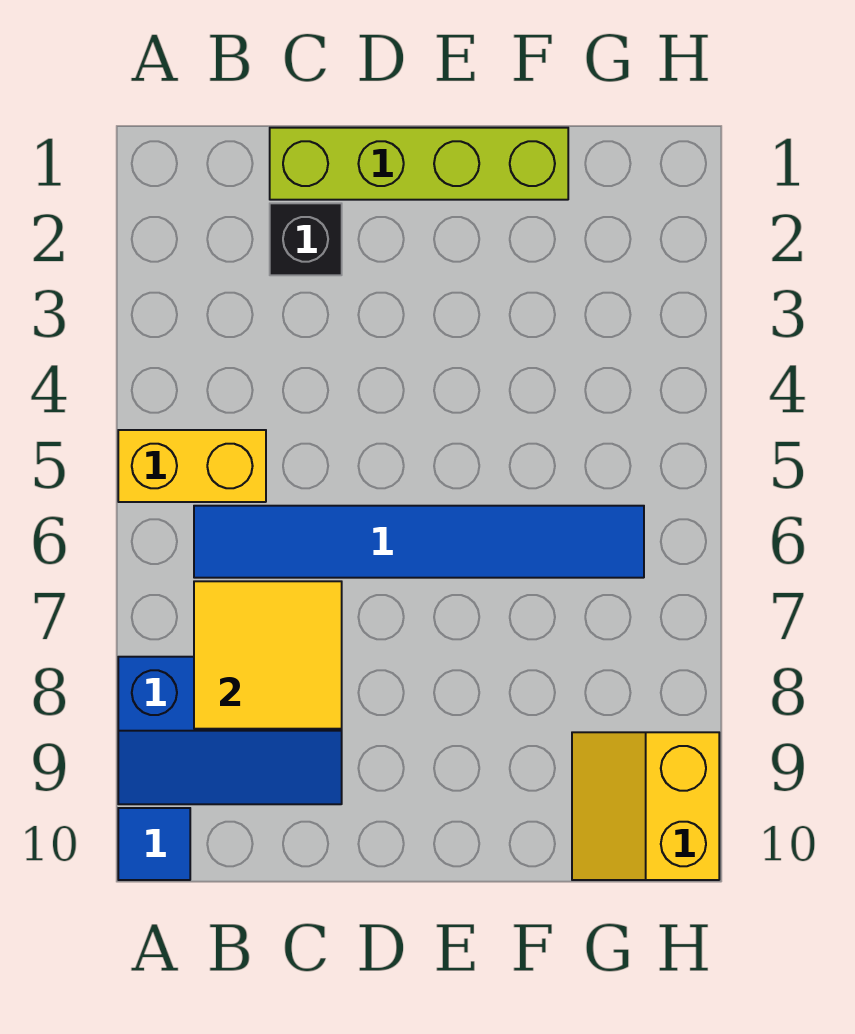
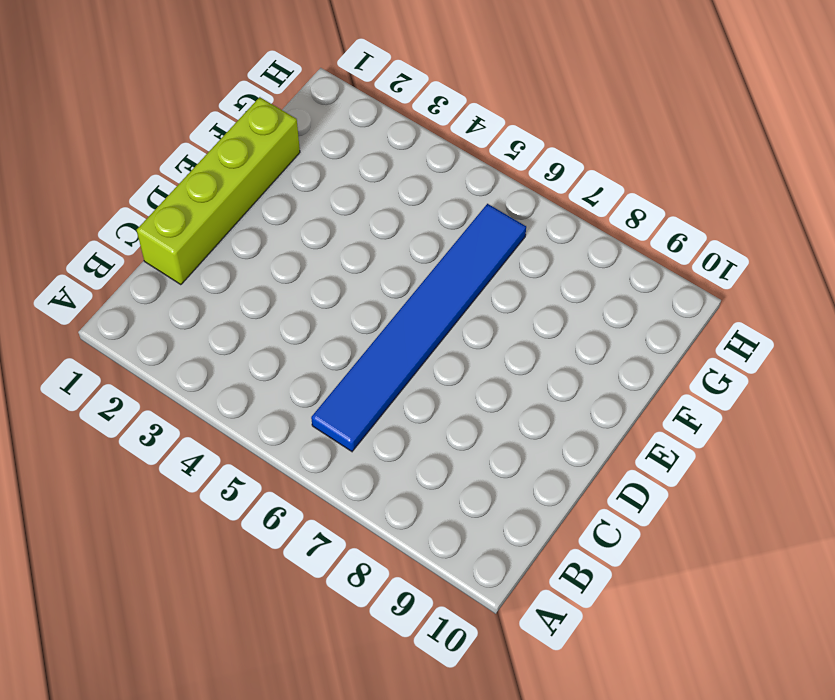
none -> yellow brick A5:B5 level 1
none -> blue slope A8:C9 level 1 top 8

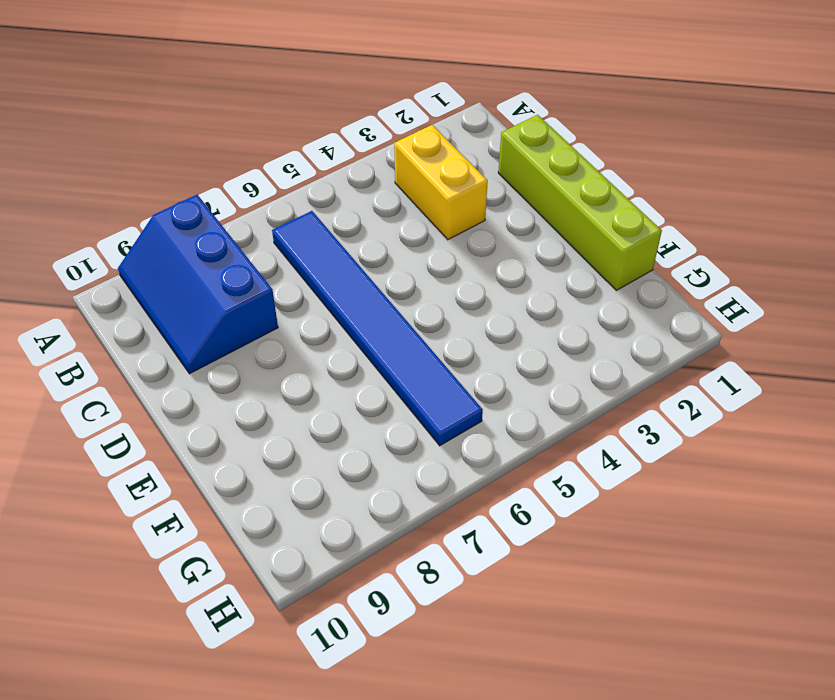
yellow brick B3:C3 level 1 -> yellow brick A5:B5 level 1
none -> blue tile A10 level 1
none -> black brick C2 level 1

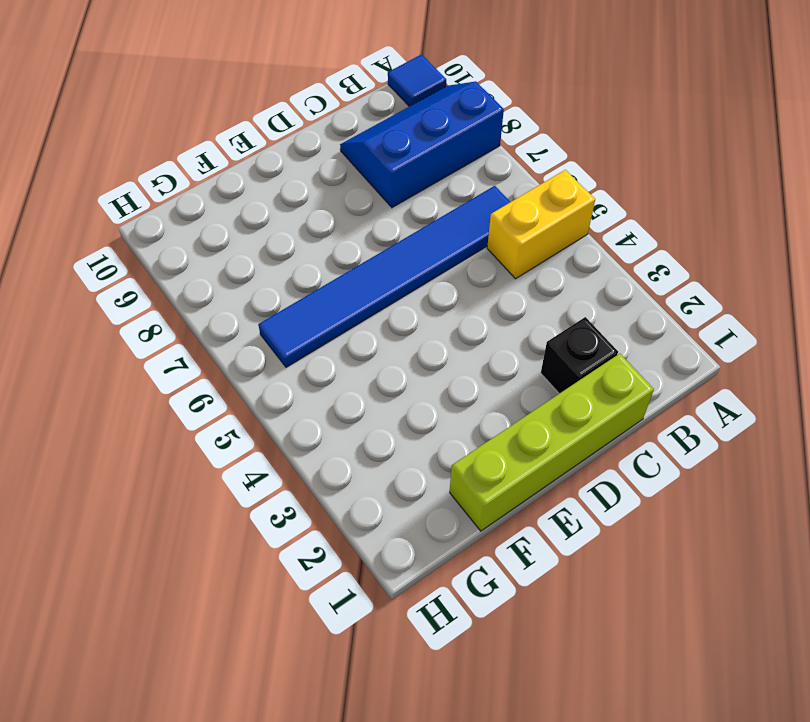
none -> yellow slope G9:H10 level 1 top H
none -> yellow tile B7:C8 level 2

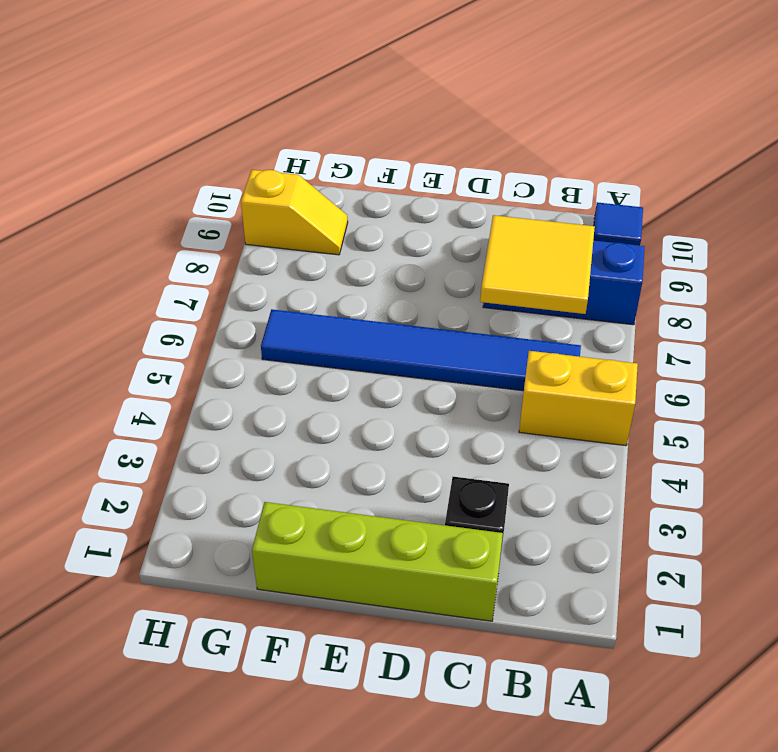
yellow slope G9:H9 level 1 top H -> yellow slope G9:H10 level 1 top H

